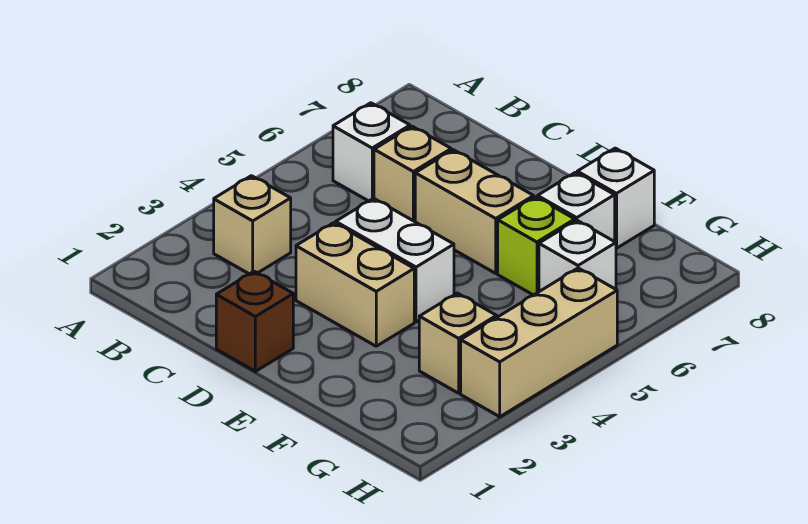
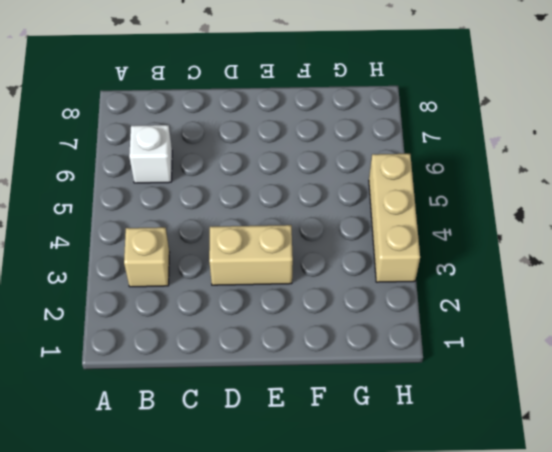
none -> tan brick C6 level 1
none -> brown brick D1 level 1
none -> white brick D4:E4 level 1

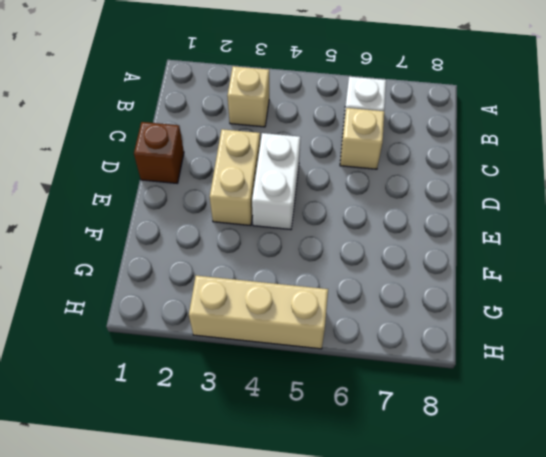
none -> tan brick D6:E6 level 1
none -> lime brick F6 level 1
none -> white brick F7 level 1

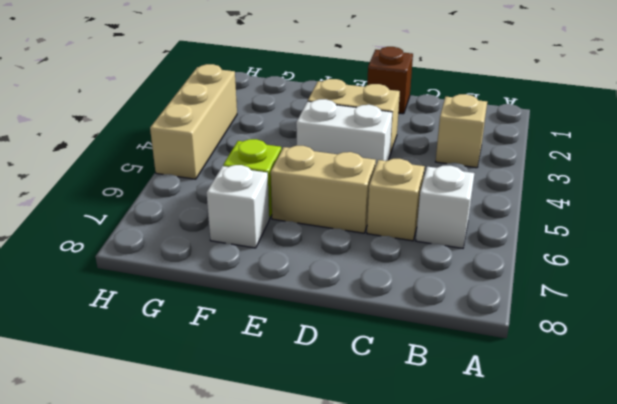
none -> white brick F8 level 1
none -> tan brick G3 level 1
none -> white brick G6 level 1

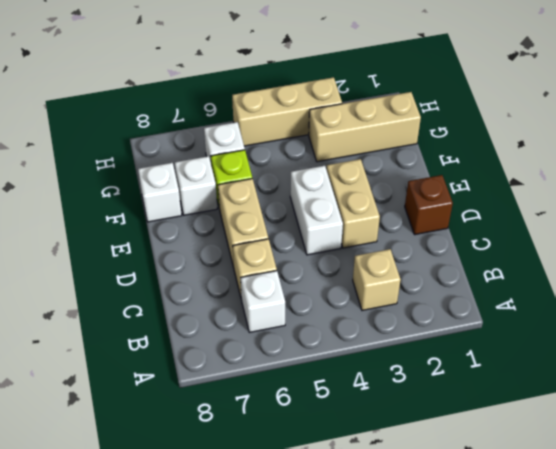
tan brick G1:G3 level 1 -> tan brick G3 level 1

